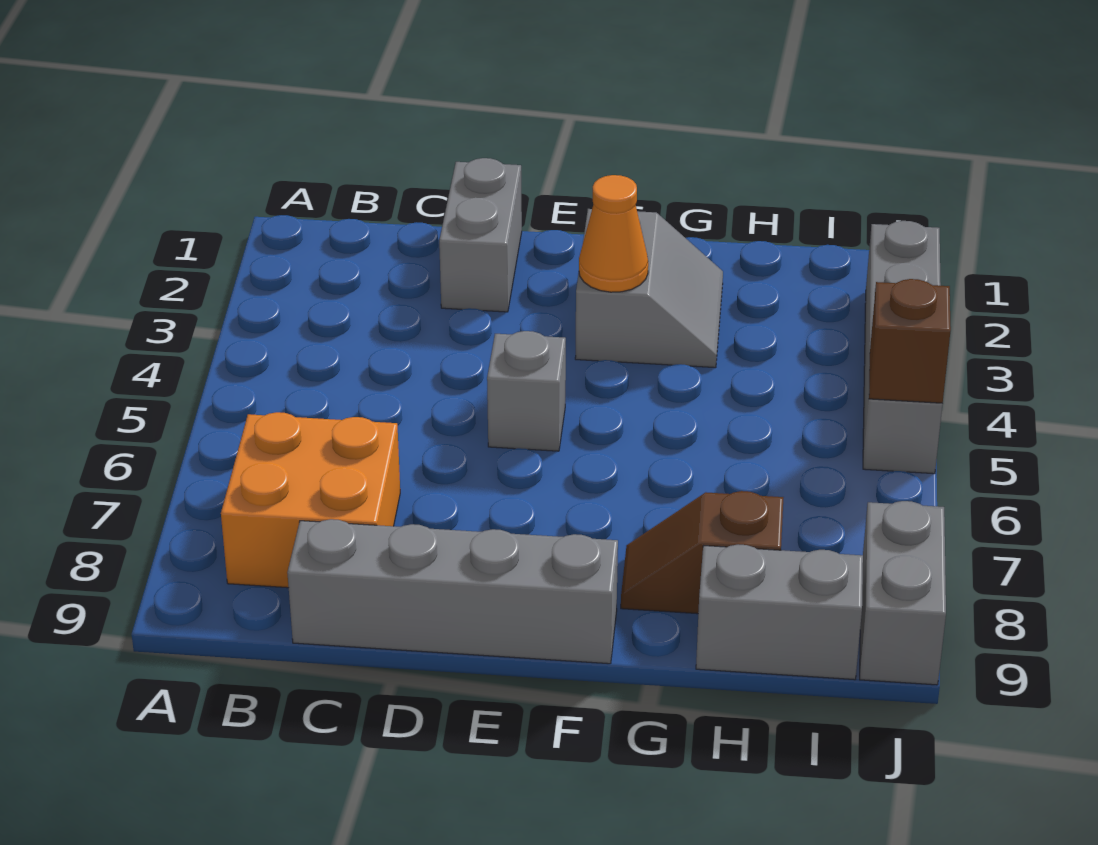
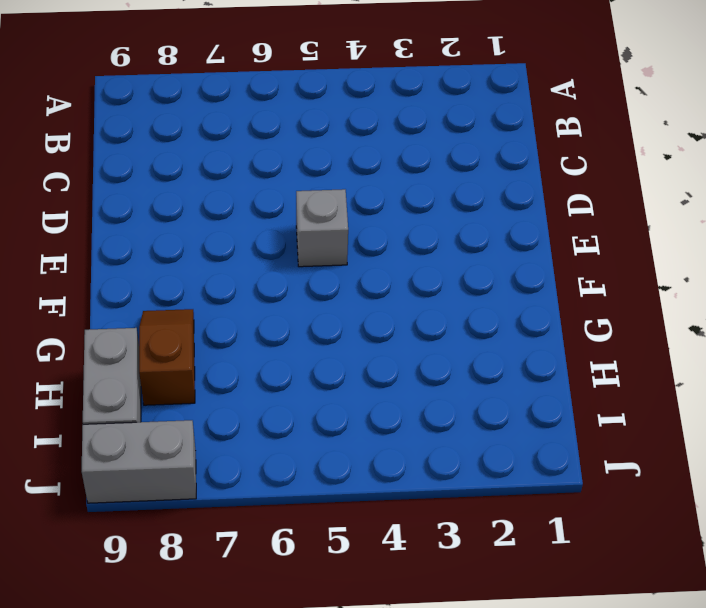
none -> orange brick B7:C8 level 1
none -> grey brick C9:F9 level 1

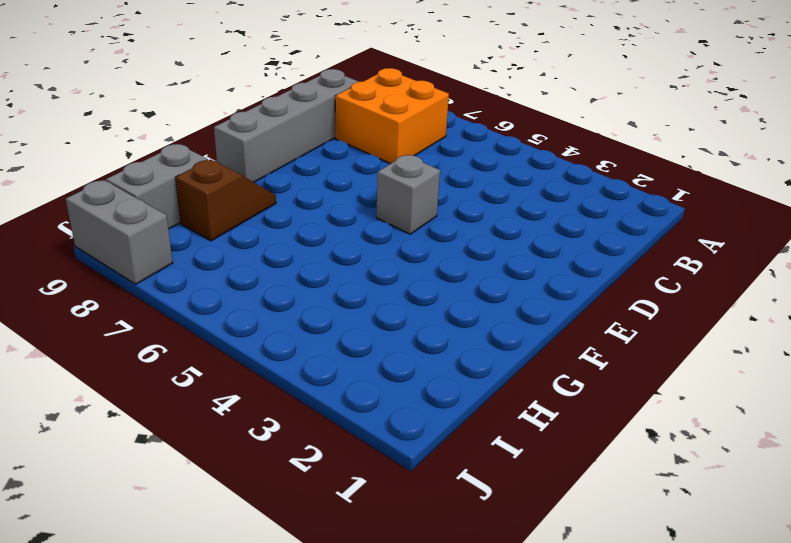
none -> grey brick D1:D2 level 1
none -> grey slope F2:G3 level 1 top F

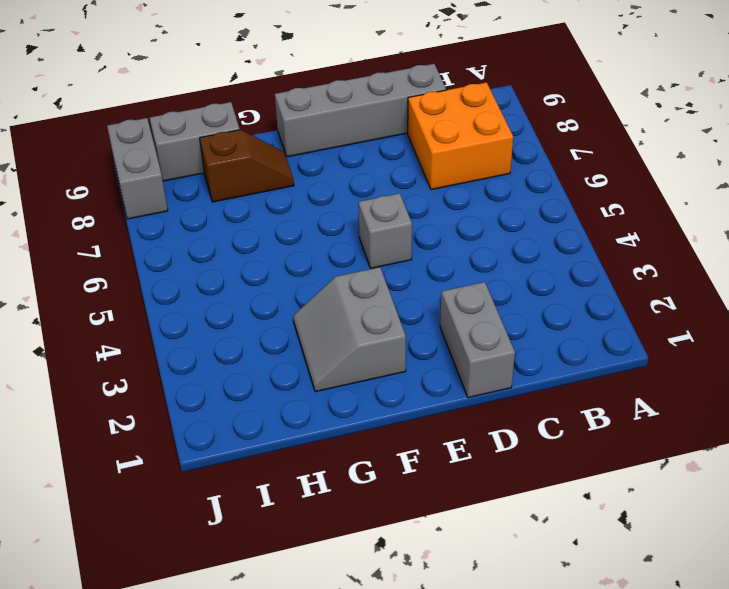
none -> grey brick J2:J5 level 1
none -> orange cone F3 level 2

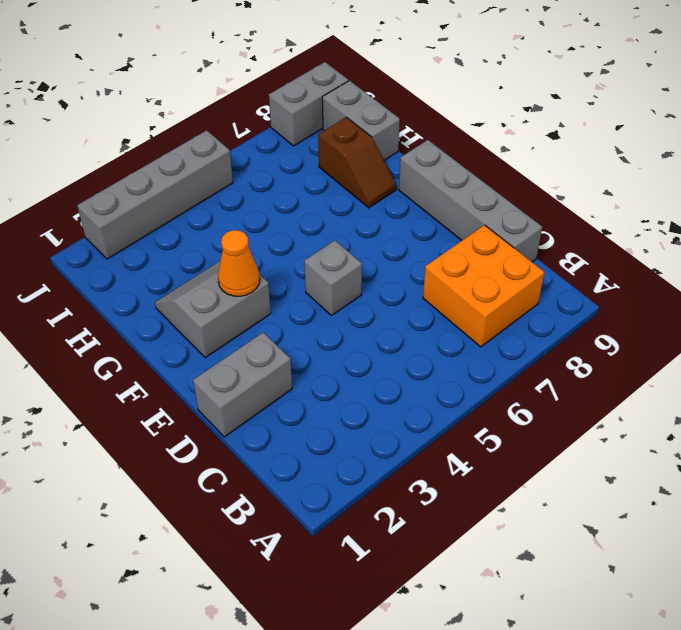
none -> brown brick J5 level 2

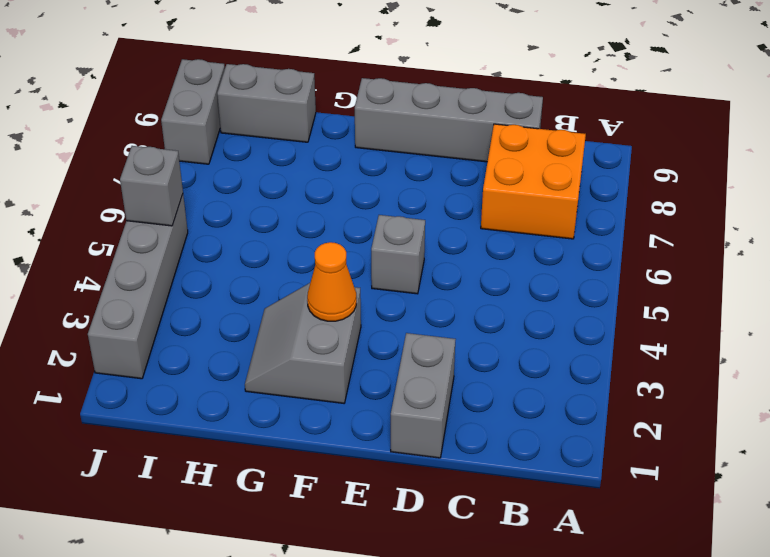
grey brick J5 level 2 -> brown brick J5 level 2
none -> brown slope G8:H8 level 1 top H

